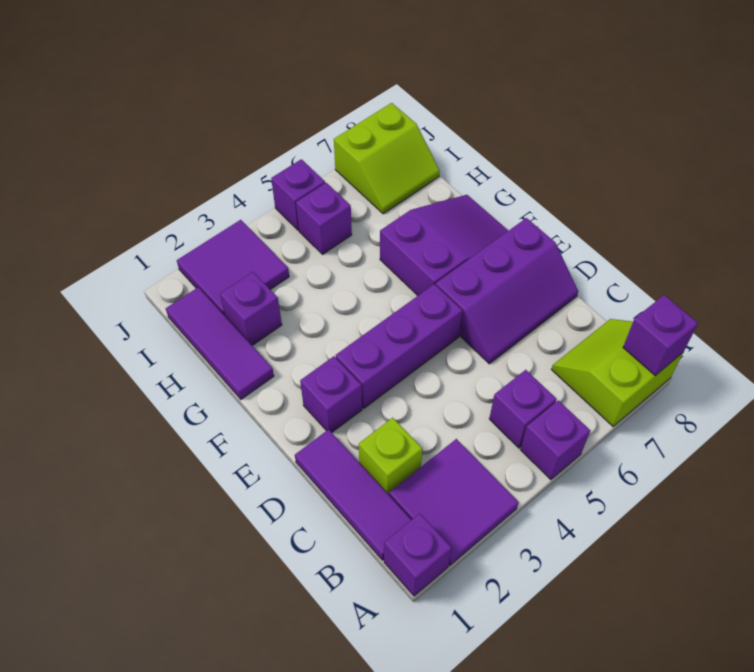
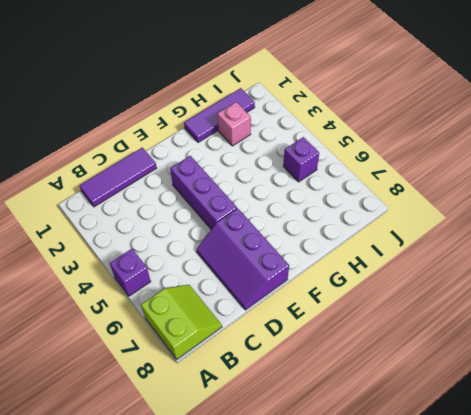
pink brick H2 level 1 -> purple brick H2 level 1
none -> purple brick A1 level 1
none -> purple tile A2:B3 level 1
none -> purple brick B5 level 1

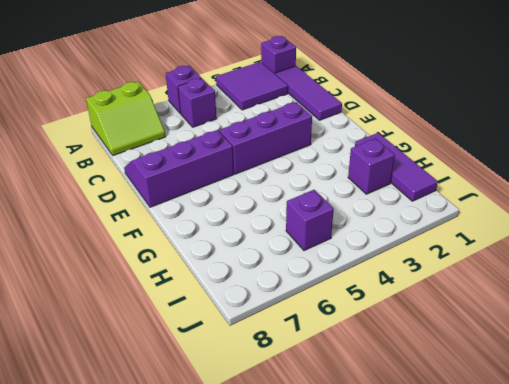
none -> lime brick C2 level 1
none -> purple brick E2 level 1
none -> purple slope F6:G8 level 1 top 6

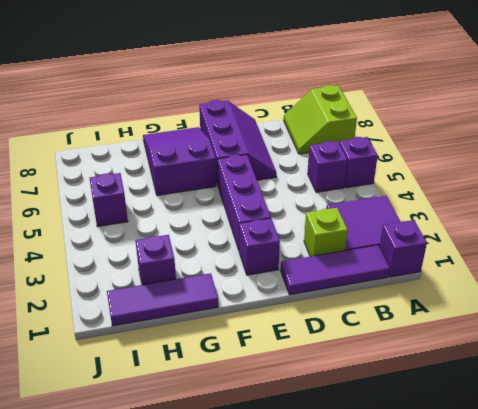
none -> purple tile I2:J3 level 1
none -> lime slope I7:J8 level 1 top J
none -> purple brick J5 level 1

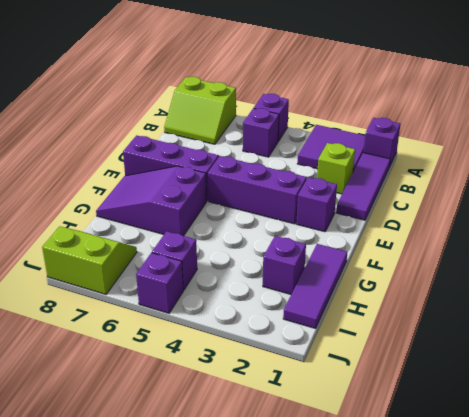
none -> purple tile I2:J3 level 1
none -> purple brick A8 level 2

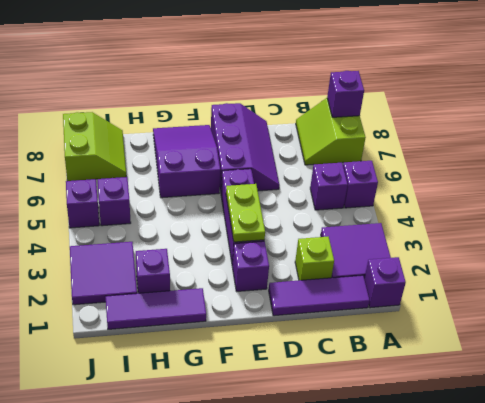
lime plate E3:E4 level 2 -> none

